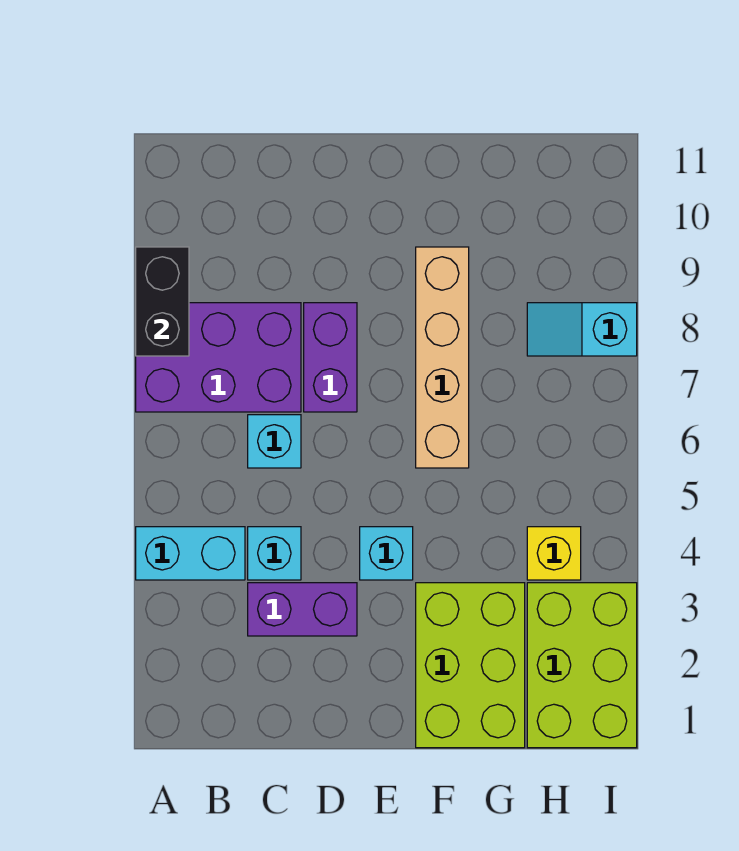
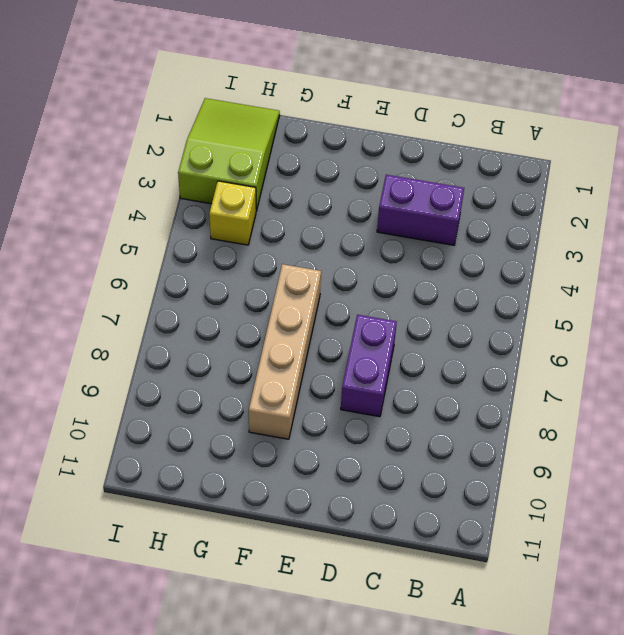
lime slope H1:I3 level 1 top 3 -> lime brick H1:I3 level 1
none -> cyan brick A4:B4 level 1
none -> purple brick A7:C8 level 1
none -> cyan brick C4 level 1

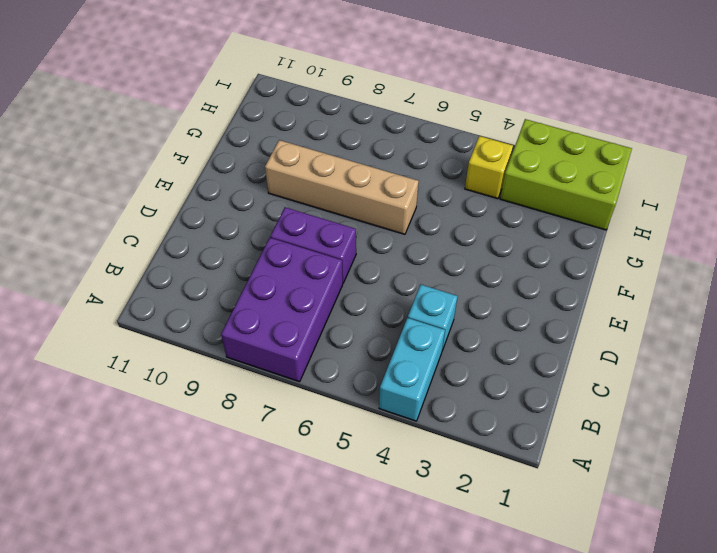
none -> purple brick C3:D3 level 1
none -> cyan brick C6 level 1
none -> cyan brick E4 level 1

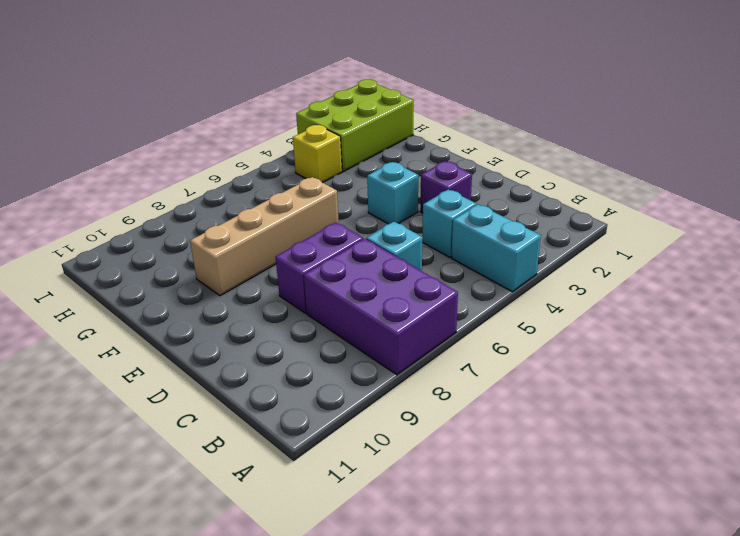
purple brick D3 level 1 -> purple brick C3:D3 level 1
none -> lime brick F1:G3 level 1
none -> cyan slope H8:I8 level 1 top I
none -> black brick A8:A9 level 2

